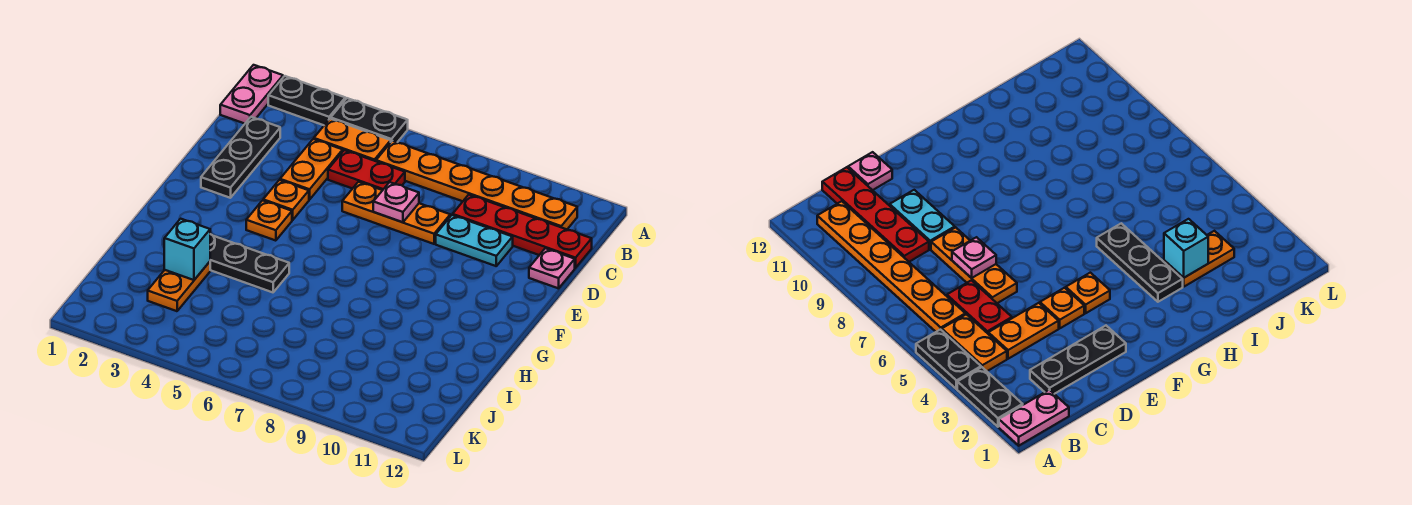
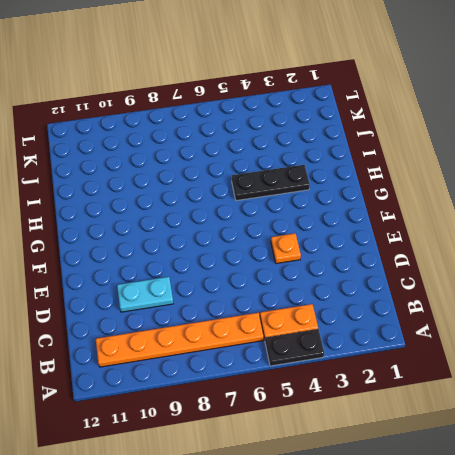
none -> pink plate A1:B1 level 1
none -> black plate A2:A3 level 1
none -> black plate C2:E2 level 1

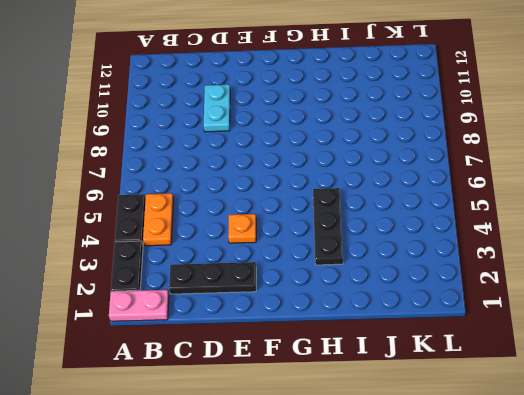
none -> orange plate B6:B11 level 1
none -> orange plate C4:D4 level 1
none -> red plate C5:C6 level 1

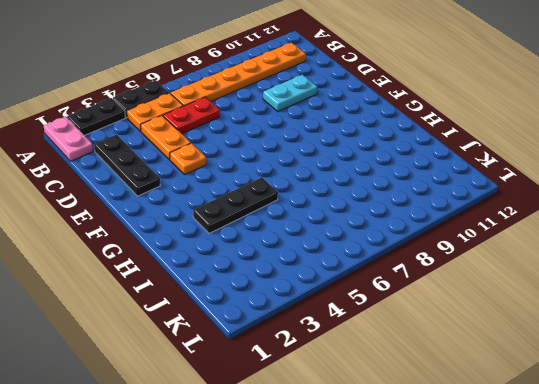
none -> red plate C9:C12 level 1
none -> orange plate D6:D8 level 1
none -> pink plate D12 level 1

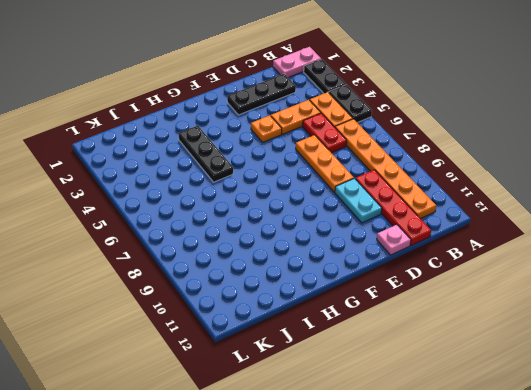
none -> orange plate F4 level 1
none -> orange plate I3:J3 level 1
none -> pink plate D7 level 2

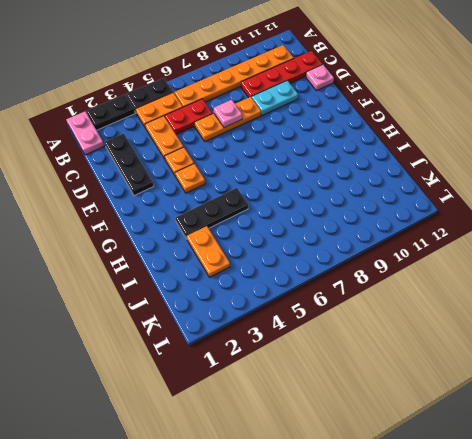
none -> cyan brick I3 level 2

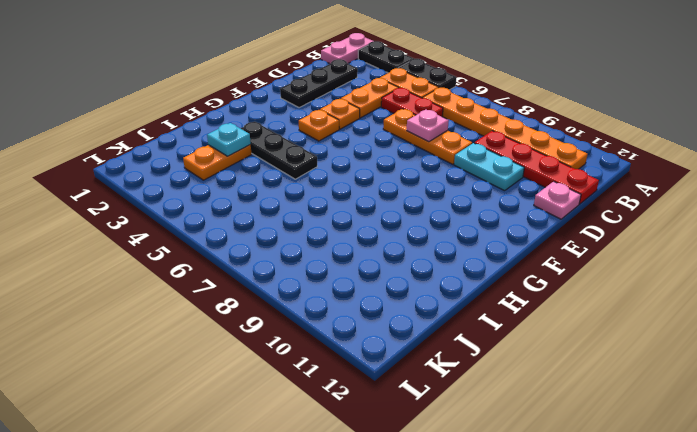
cyan plate I3 level 2 -> cyan brick I3 level 2

